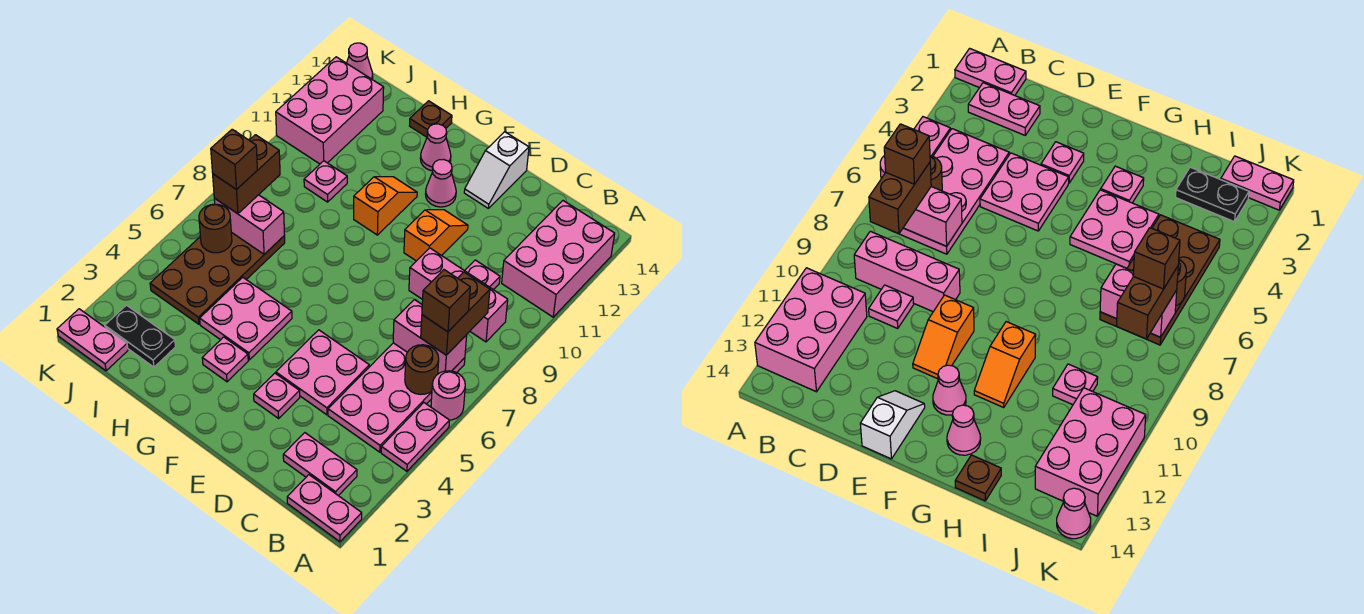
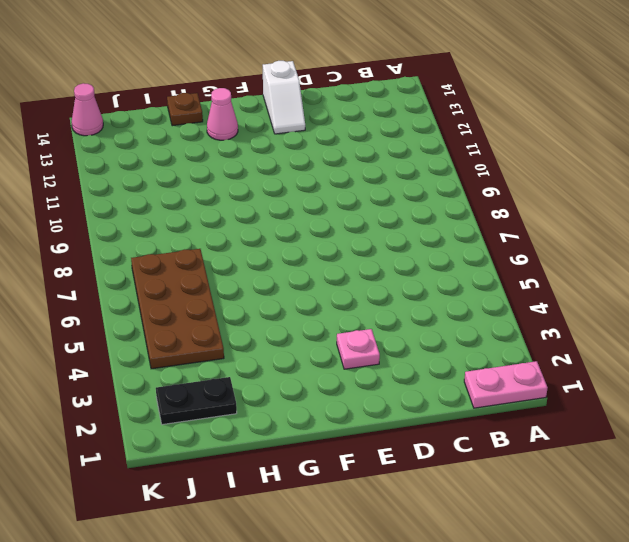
none -> pink plate A4:A5 level 1
none -> pink round brick A6 level 1
none -> pink brick A11:B13 level 1
none -> pink plate B2:C2 level 1

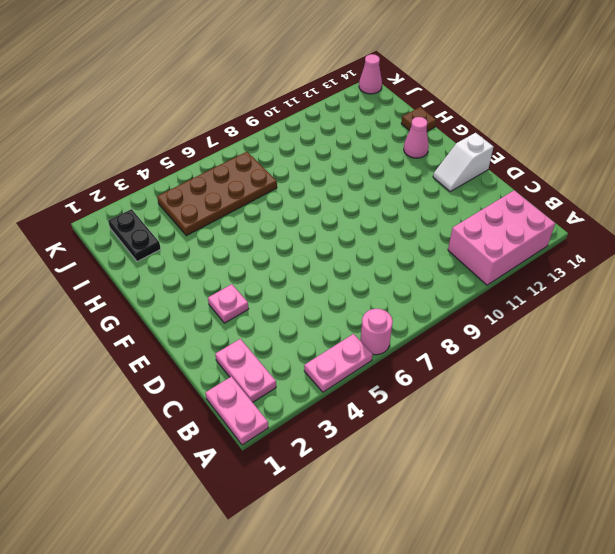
none -> pink plate B4:C7 level 1
none -> pink brick B9:D9 level 1
none -> pink plate C10 level 1
none -> pink plate D4:E5 level 1

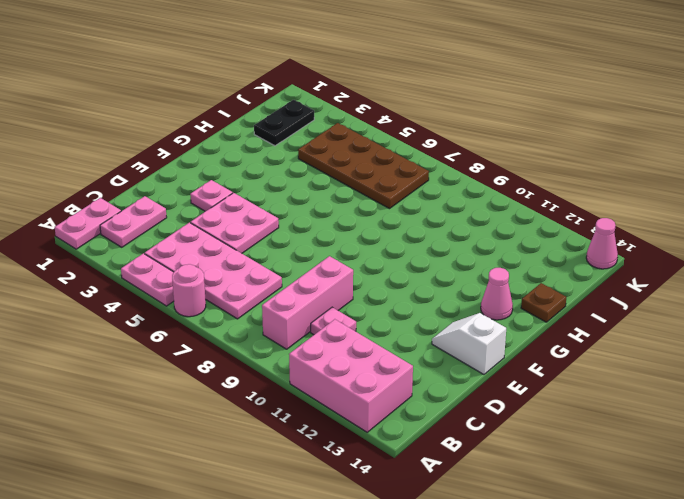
none -> orange slope E10:E11 level 1 top 10
none -> pink cone F12 level 1
none -> pink plate G3 level 1
none -> pink plate G4:H5 level 1

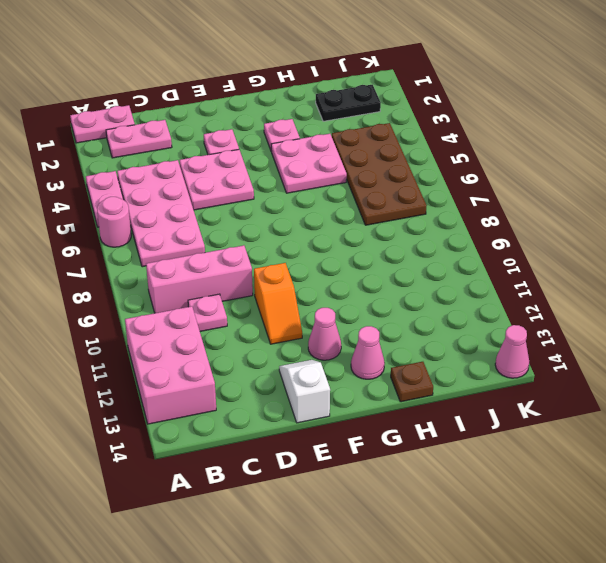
none -> orange slope G10:G11 level 1 top 10
none -> pink plate I10 level 1
none -> pink plate J1:K1 level 1
none -> pink brick J11:K13 level 1

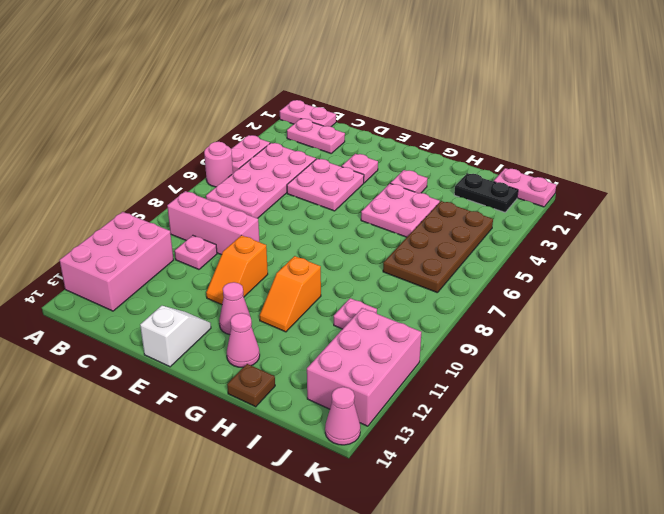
none -> brown round brick B6 level 2
none -> pink brick B7:C7 level 2
none -> pink brick I7:J7 level 2
none -> brown round brick J6 level 2

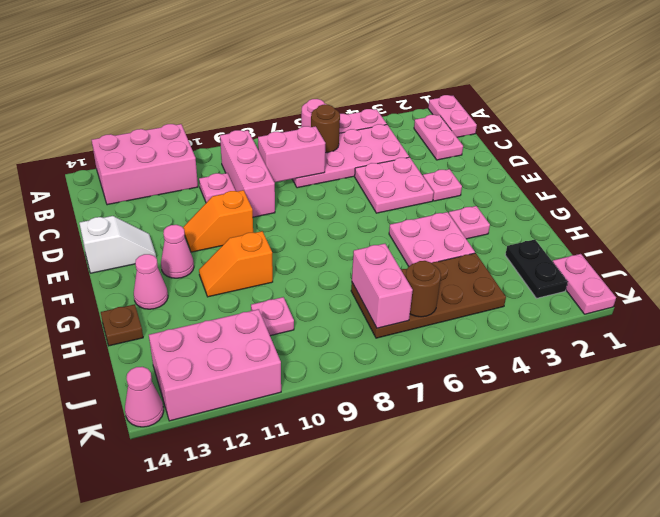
pink brick C7:C8 level 2 -> pink brick B7:C7 level 2
none -> brown brick B7:B8 level 3
none -> brown brick J7:J8 level 3
none -> brown brick B7 level 4
none -> brown brick J7 level 4

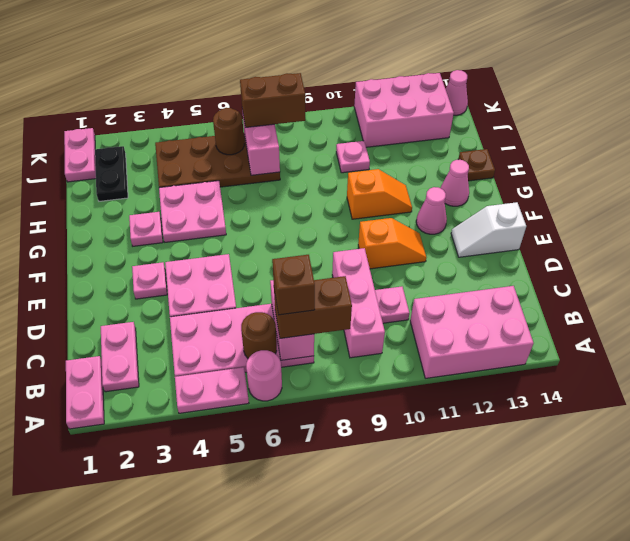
none -> brown brick J7 level 4

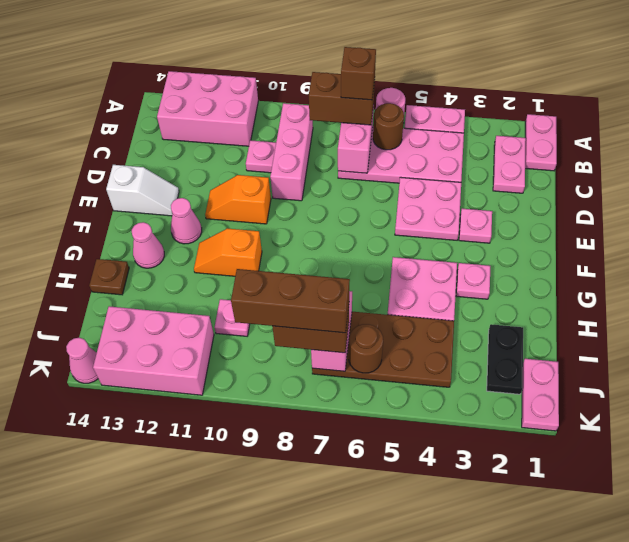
brown brick J7:J9 level 4 -> brown brick J7 level 4

